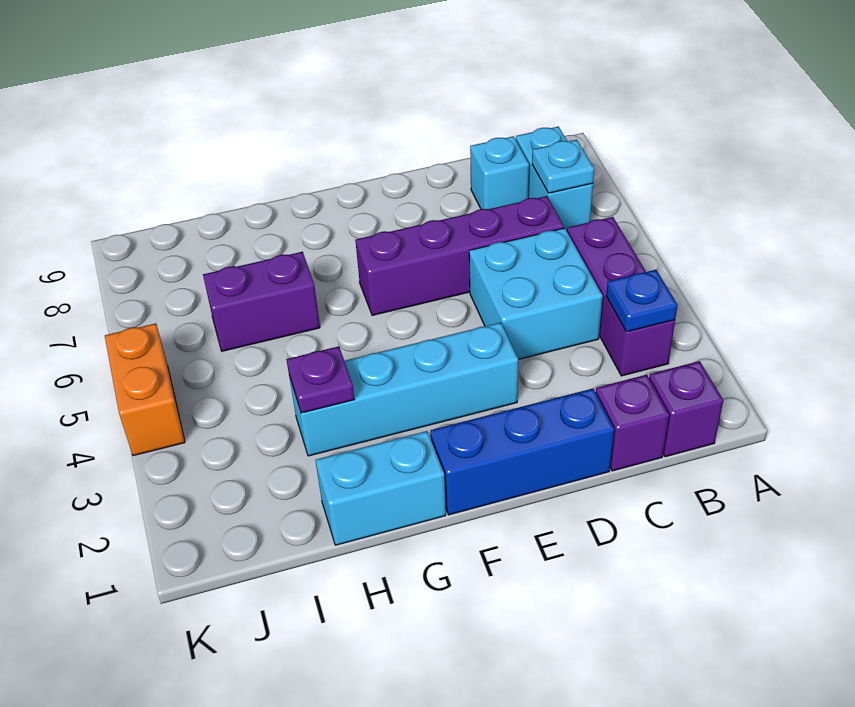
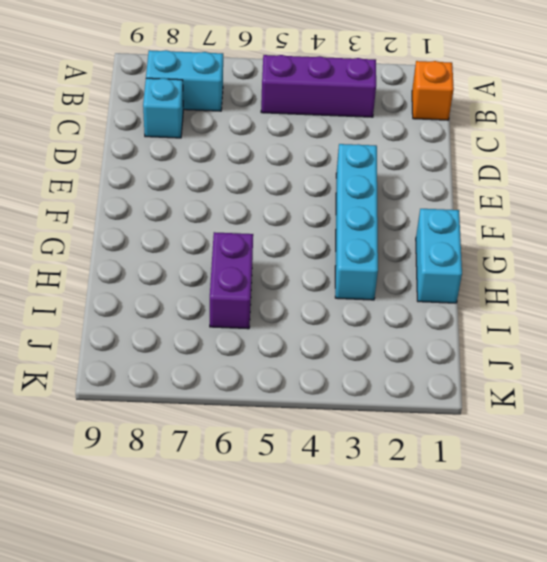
orange brick B1 level 1 -> purple brick B1 level 1
none -> purple brick C1 level 1
none -> cyan brick C4:D5 level 1
none -> purple brick C6:F6 level 1

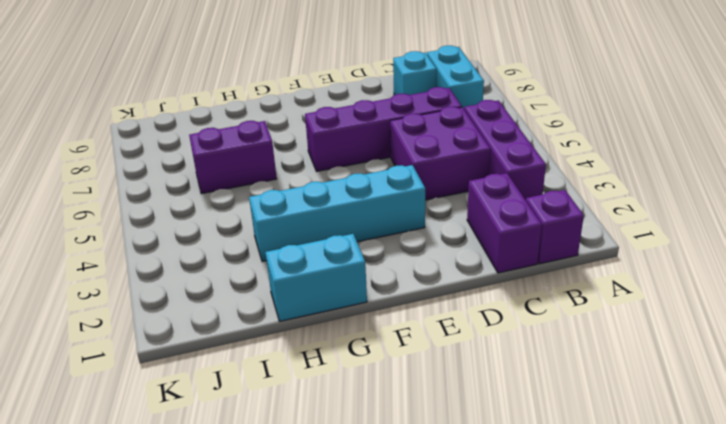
purple brick C1:C2 level 1 -> purple brick C1 level 1
purple brick C4:D5 level 1 -> cyan brick C4:D5 level 1
none -> blue brick D1:F1 level 1
none -> orange brick K4:K5 level 1
none -> blue plate B3 level 2

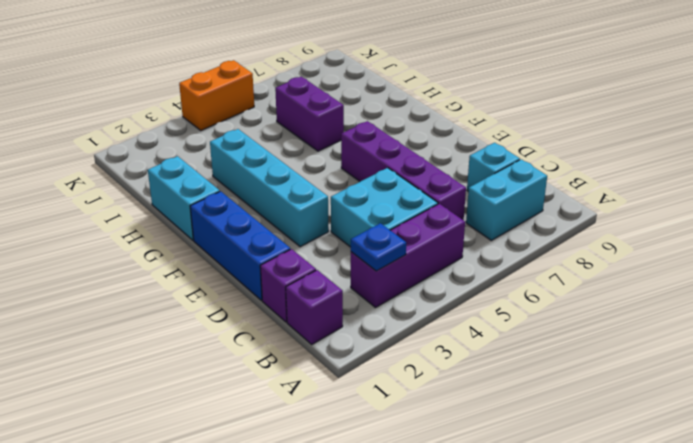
none -> cyan plate B7 level 2
none -> purple plate H3 level 2

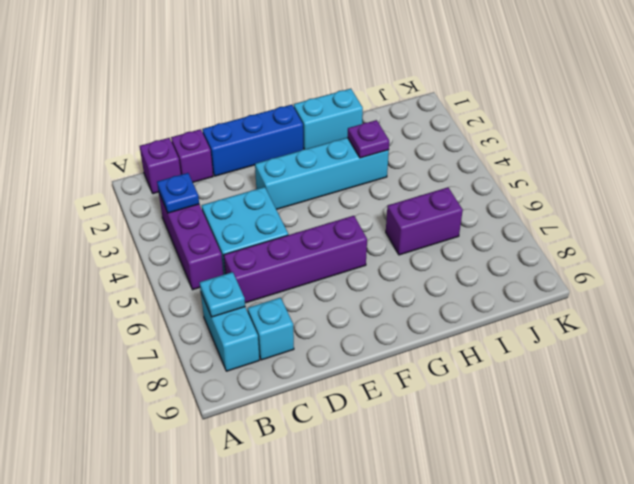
none -> orange brick K4:K5 level 1

